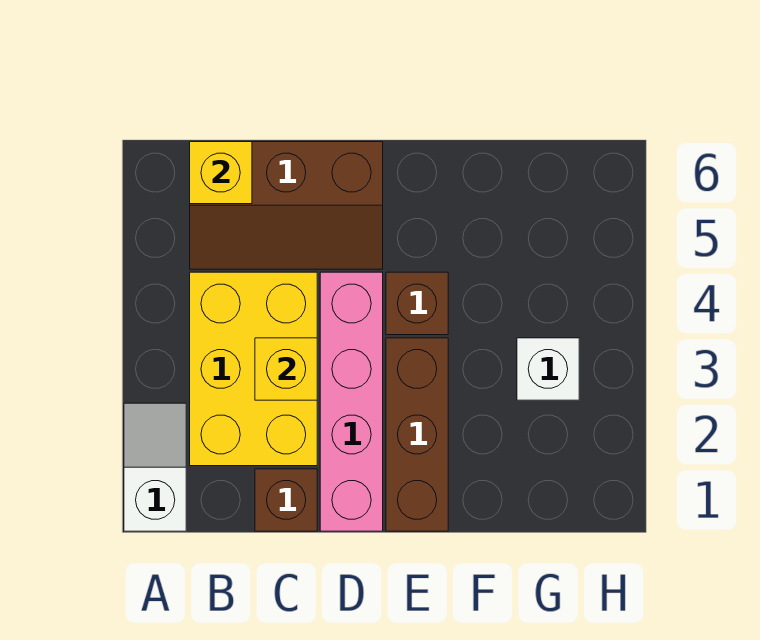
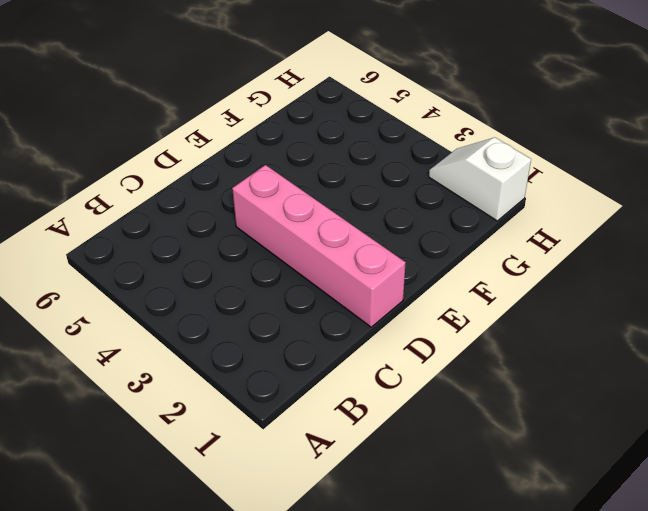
white slope H1:H2 level 1 top 1 -> white slope A1:A2 level 1 top 1
none -> yellow brick B2:C4 level 1
none -> brown slope B5:D6 level 1 top 6

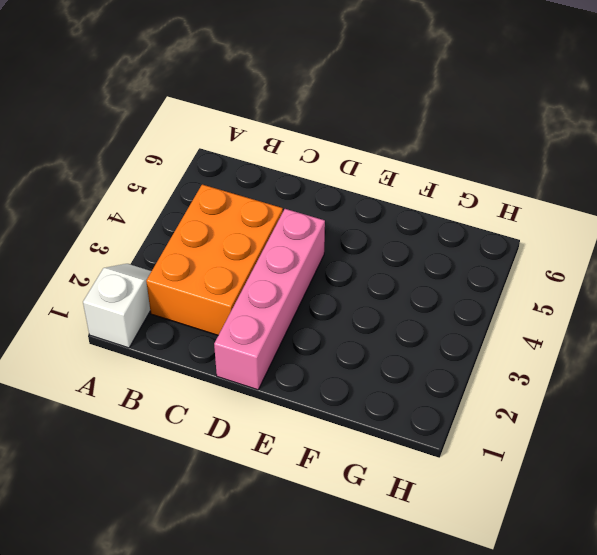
orange brick B2:C4 level 1 -> yellow brick B2:C4 level 1
none -> brown slope B5:D6 level 1 top 6
none -> brown brick C1 level 1

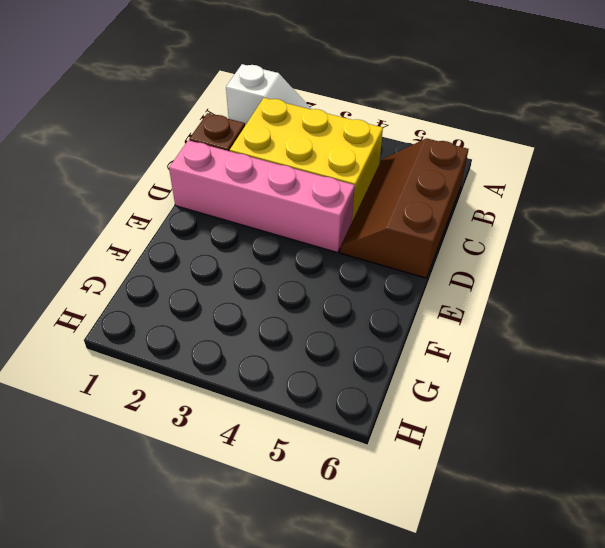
none -> brown brick E1:E3 level 1
none -> brown brick E4 level 1

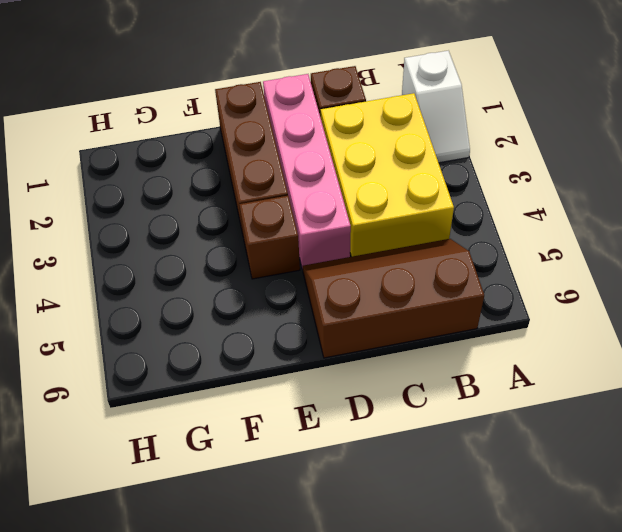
none -> white brick G3 level 1
none -> yellow brick B6 level 2

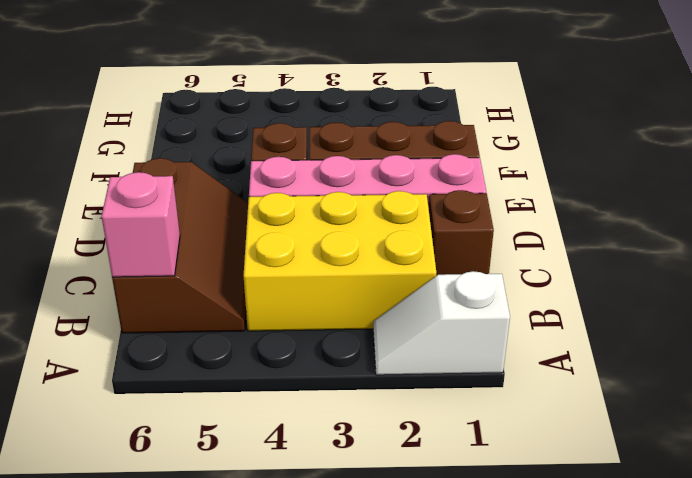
pink brick B6 level 2 -> yellow brick B6 level 2
none -> white brick G3 level 1
none -> yellow brick C3 level 2

